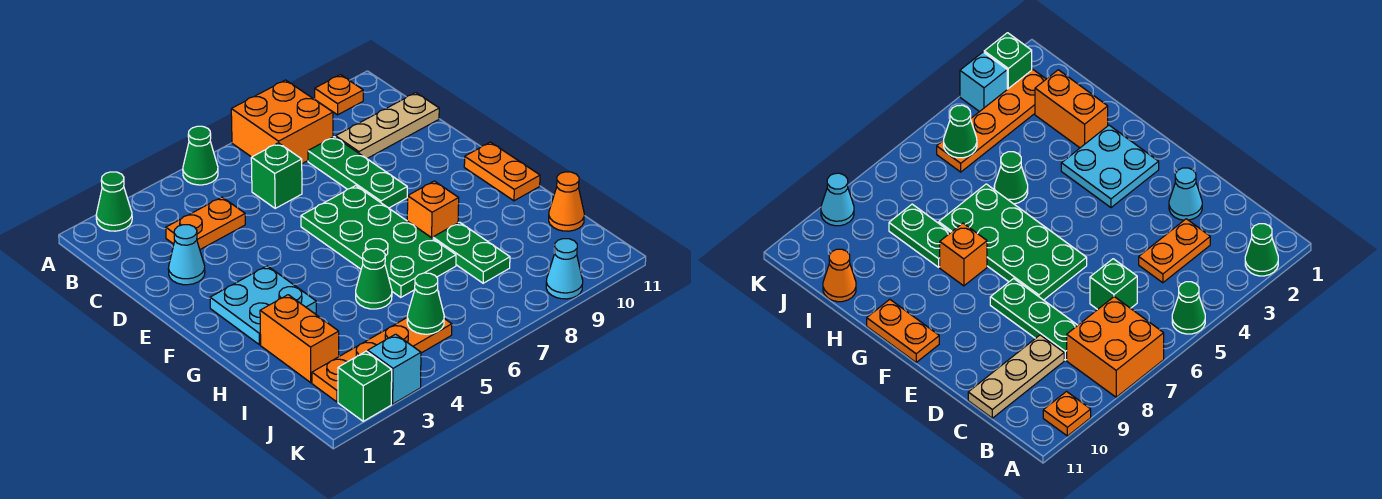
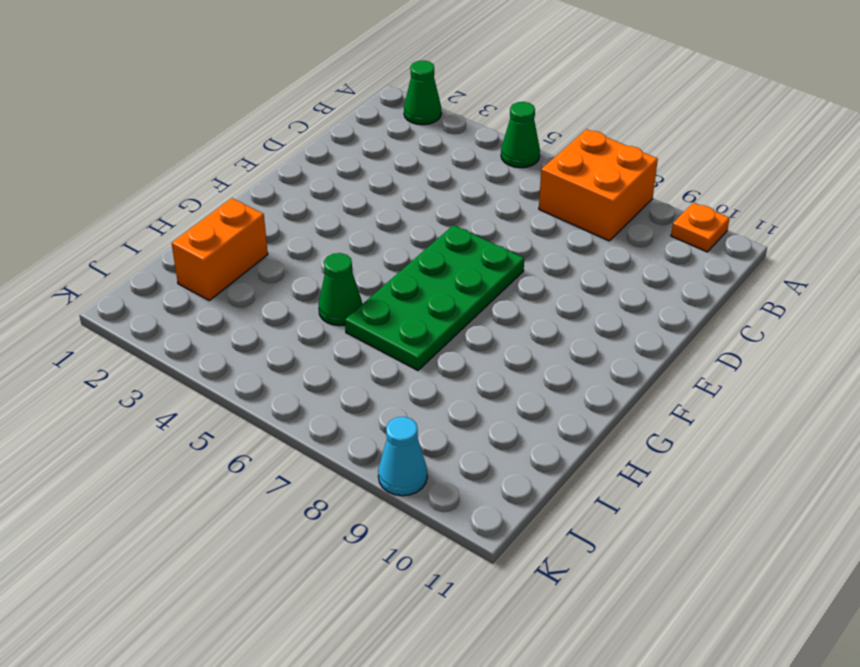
none -> orange plate C3:C4 level 1
none -> green brick C6 level 1
none -> green plate C8:E8 level 1

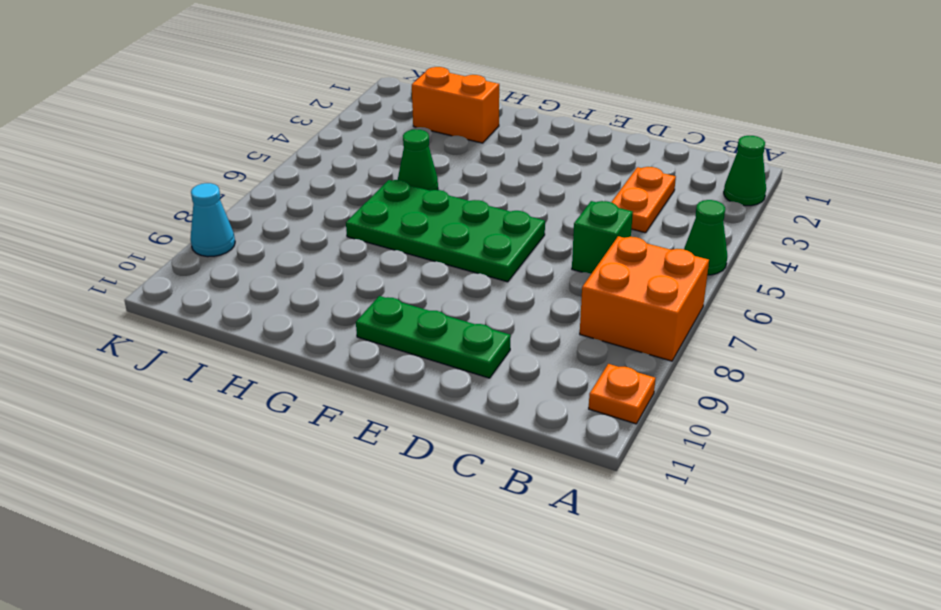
green plate D10:F10 level 1 -> green plate C8:E8 level 1
none -> tan plate C9:C11 level 1
none -> cyan cone D2 level 1
none -> cyan plate F2:G3 level 1

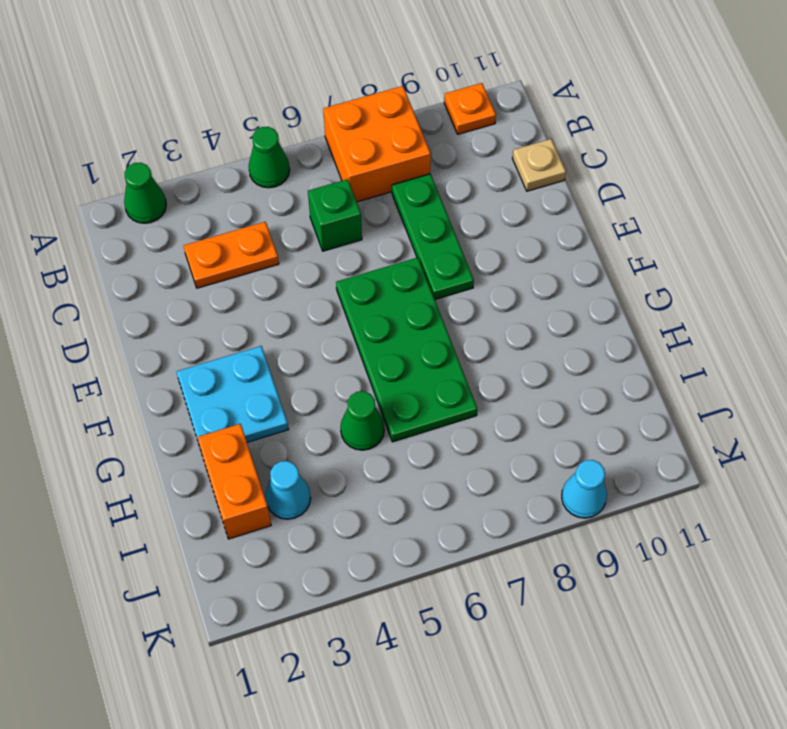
tan plate C11 level 1 -> tan plate C9:C11 level 1
cyan cone I3 level 1 -> cyan cone D2 level 1
none -> orange plate F11:G11 level 1
none -> orange brick G8 level 1
none -> green plate H8:I8 level 1

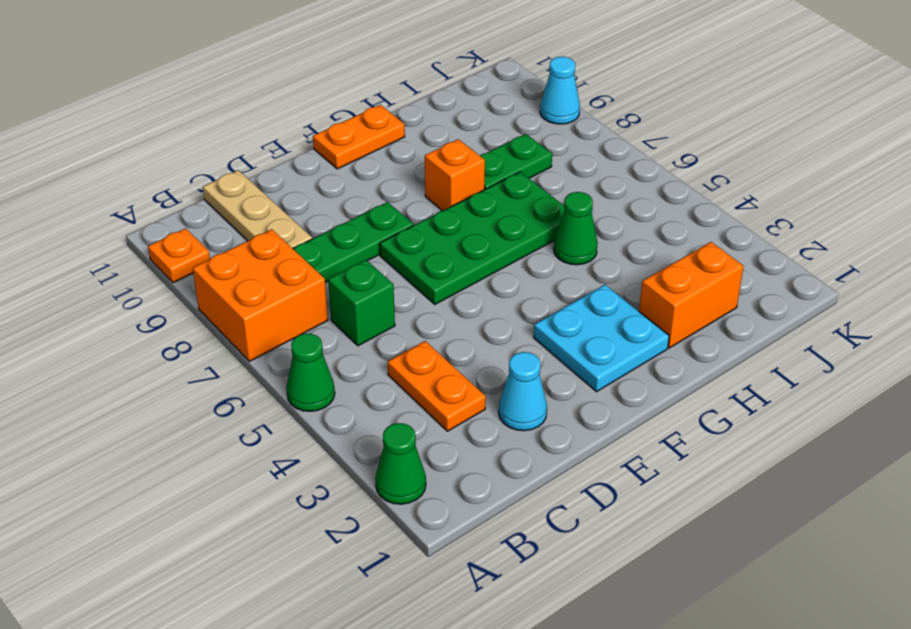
none -> orange cone I11 level 1
none -> orange plate J2:J5 level 1
none -> green brick K2 level 1

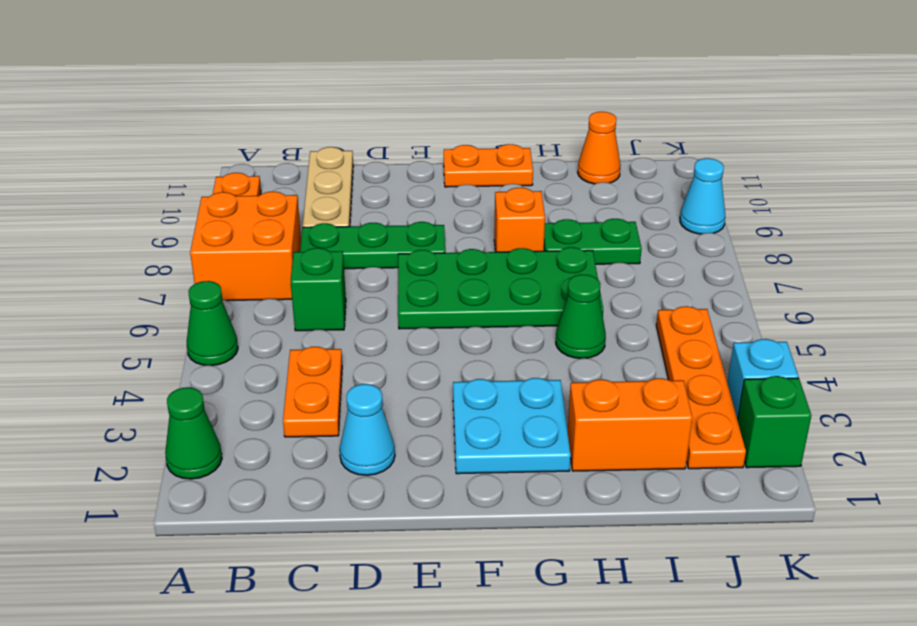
none -> green cone J5 level 2

